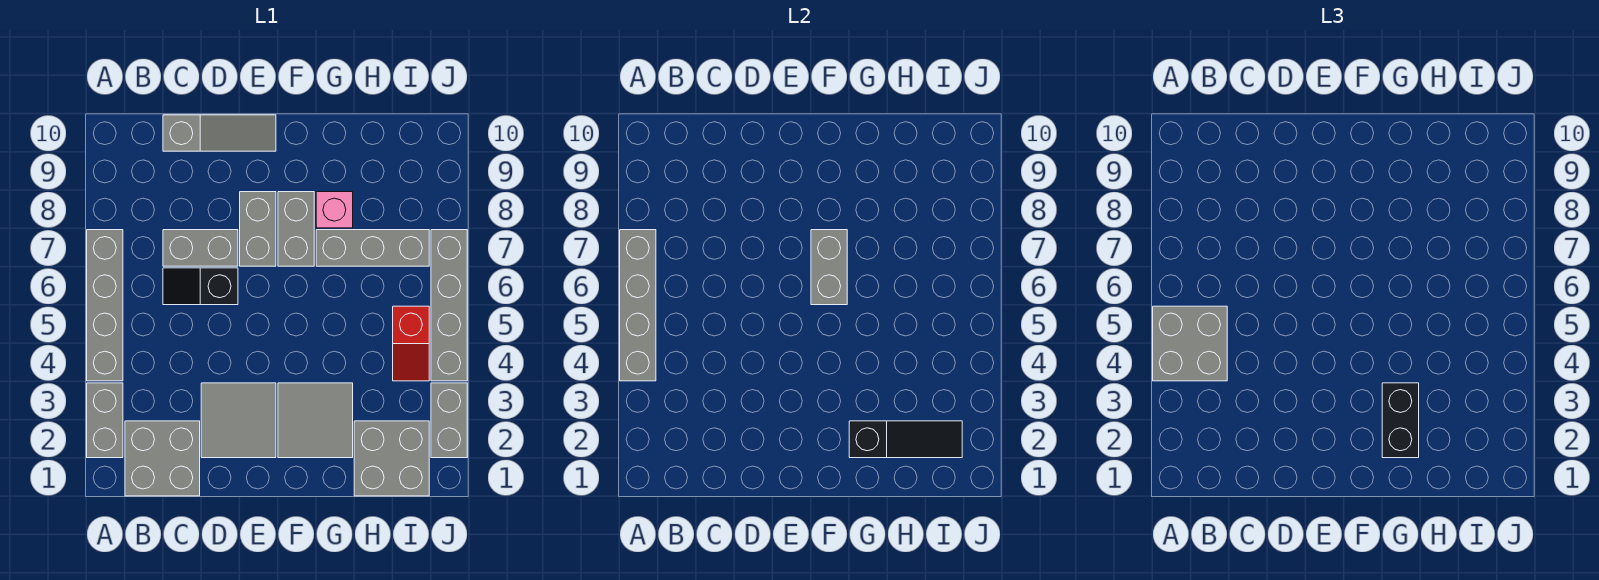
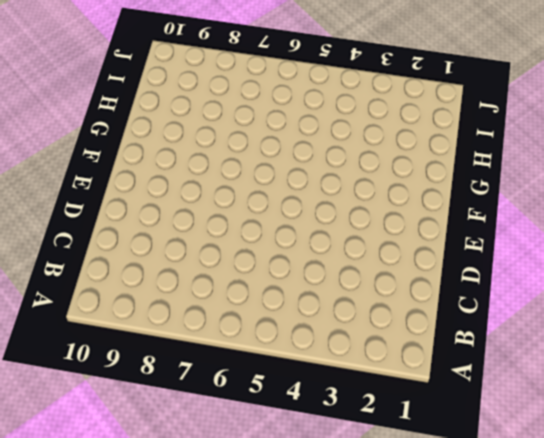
none -> grey brick A2:A3 level 1
none -> grey brick A4:A7 level 1
none -> grey brick B1:C2 level 1

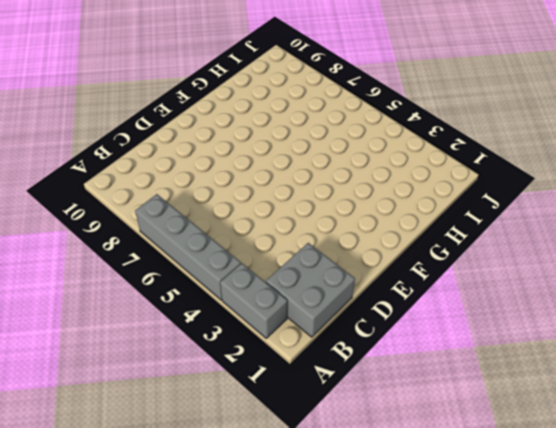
none -> black slope C6:D6 level 1 top D
none -> grey brick C7:D7 level 1
none -> grey slope C10:E10 level 1 top C

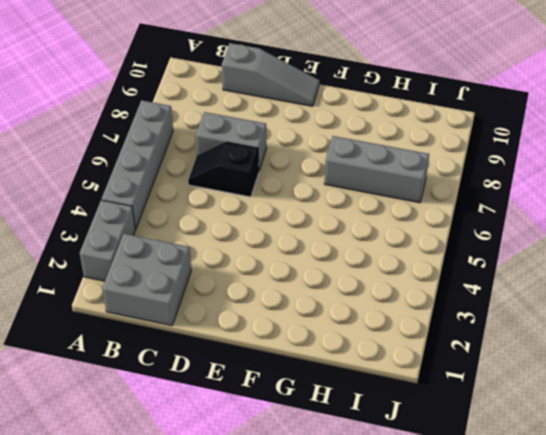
none -> grey tile D2:E3 level 1
none -> grey brick E7:E8 level 1
none -> grey tile F2:G3 level 1

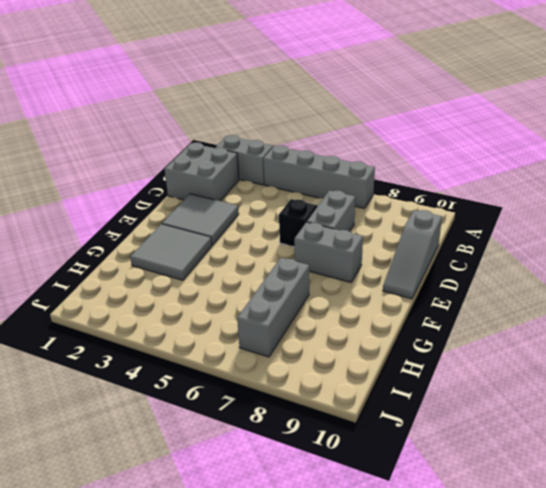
none -> grey brick F7:F8 level 1
none -> pink brick G8 level 1
none -> grey brick H1:I2 level 1

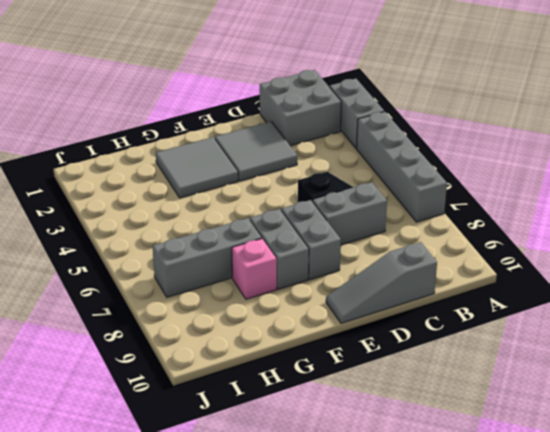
none -> grey brick H1:I2 level 1
none -> red slope I4:I5 level 1 top 5
none -> grey brick J2:J3 level 1

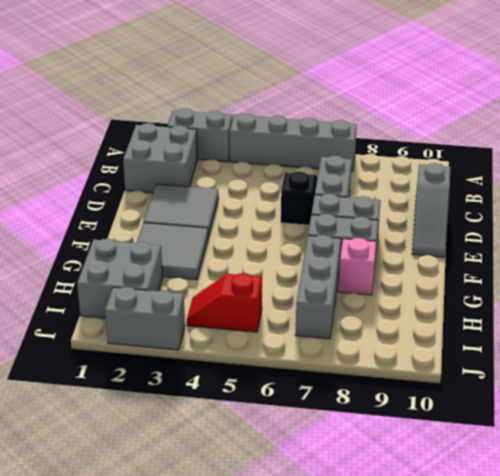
none -> grey brick J4:J7 level 1
none -> grey brick A4:A7 level 2
none -> grey brick F6:F7 level 2

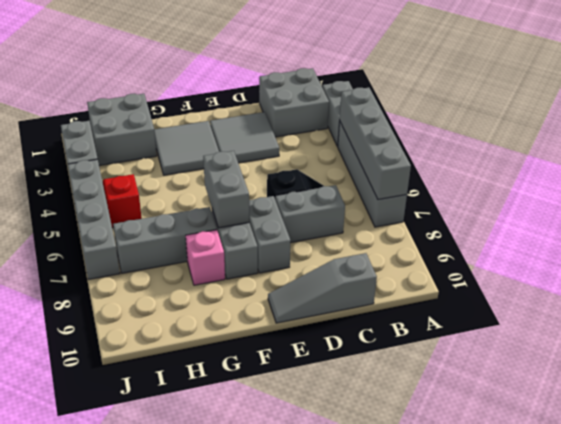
none -> black slope G2:I2 level 2 top G
none -> grey brick A4:B5 level 3
none -> black brick G2:G3 level 3

